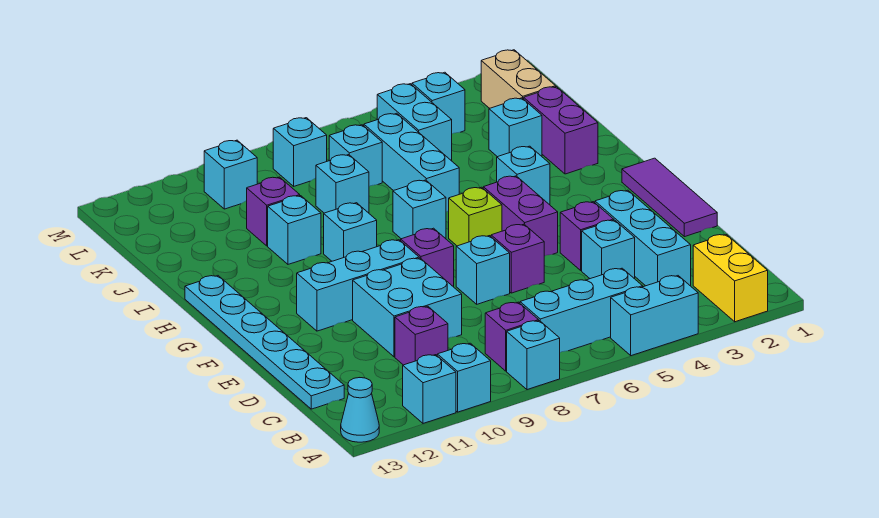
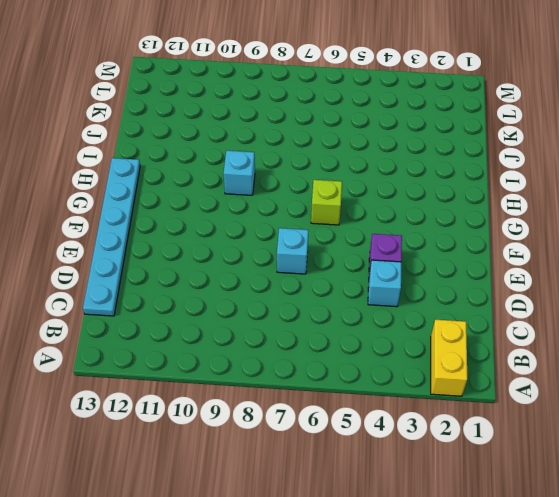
none -> cyan brick A4:A5 level 1
none -> cyan brick A8 level 1
none -> cyan brick A10 level 1
none -> cyan brick A11 level 1

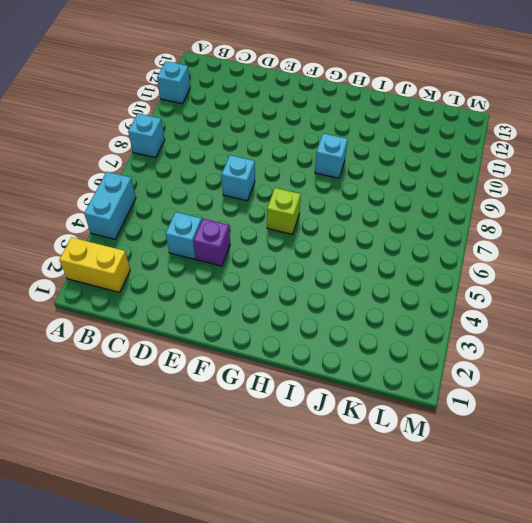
none -> cyan brick A10 level 1
none -> cyan cone A13 level 1
none -> cyan brick B5:B7 level 1
none -> purple brick B8 level 1

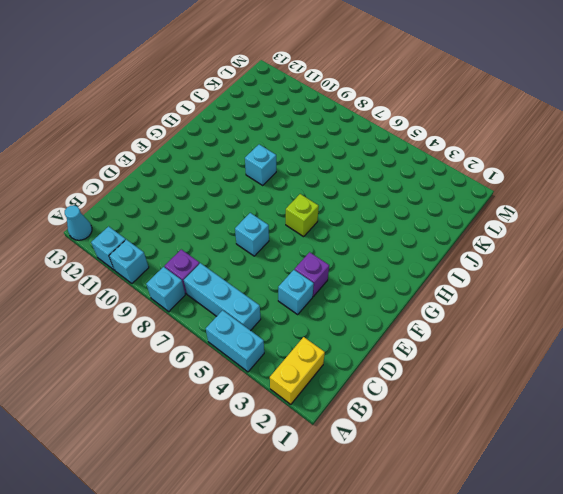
none -> cyan brick C3:E3 level 1
none -> purple brick C10 level 1
none -> cyan plate C13:H13 level 1
none -> cyan brick D9:E10 level 1

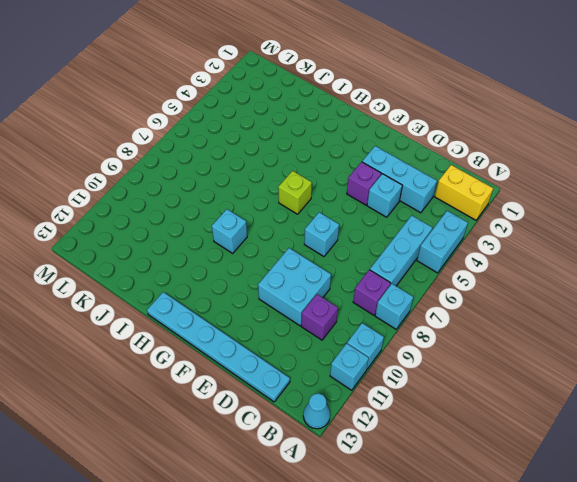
none -> purple tile E1:G1 level 1
none -> purple brick E6 level 1
none -> purple brick F5:G5 level 1
none -> purple brick F8 level 1

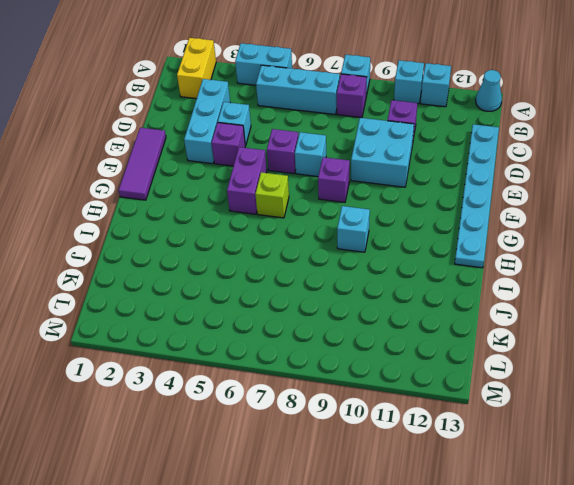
none -> cyan brick F9:F11 level 1
none -> cyan brick H4 level 1
none -> cyan brick H7 level 1
none -> purple brick I2:J2 level 1

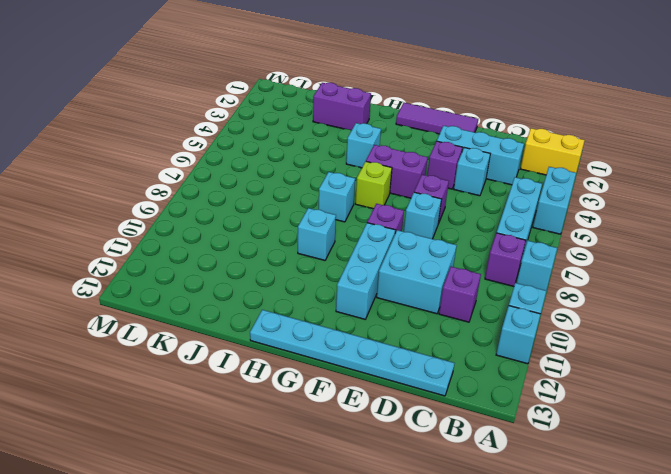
none -> cyan cone A13 level 1
none -> cyan brick I6:K6 level 1
none -> cyan brick I10 level 1
none -> cyan brick J3 level 1

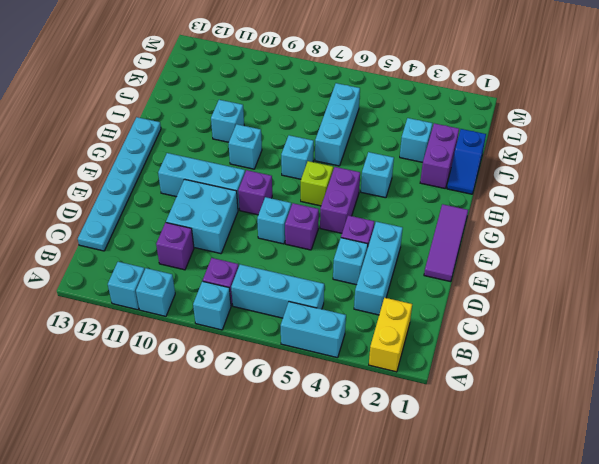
blue slope I1:J1 level 1 top J -> none
none -> cyan cone A13 level 1
none -> cyan brick J8 level 1
none -> purple brick J10 level 1
none -> tan brick K2:L2 level 1

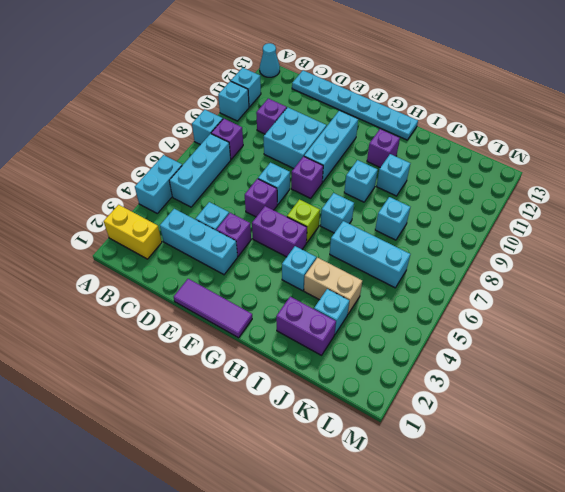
purple brick H11 level 1 -> purple brick J10 level 1
tan brick I4:J4 level 1 -> tan brick K2:L2 level 1
none -> cyan brick K5:L5 level 1
none -> cyan brick K7 level 1
none -> cyan brick L4 level 1
none -> cyan brick L8 level 1

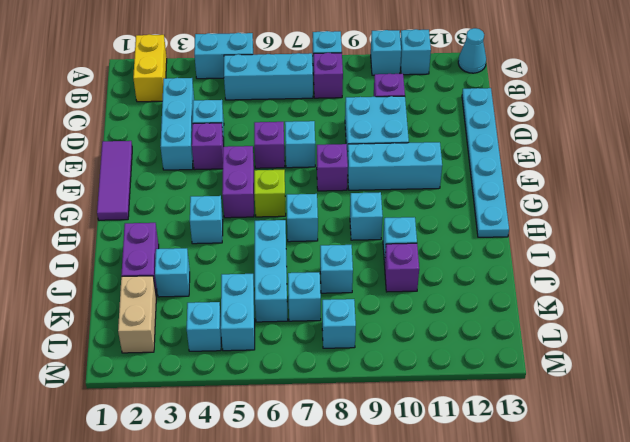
none -> cyan brick L10 level 1

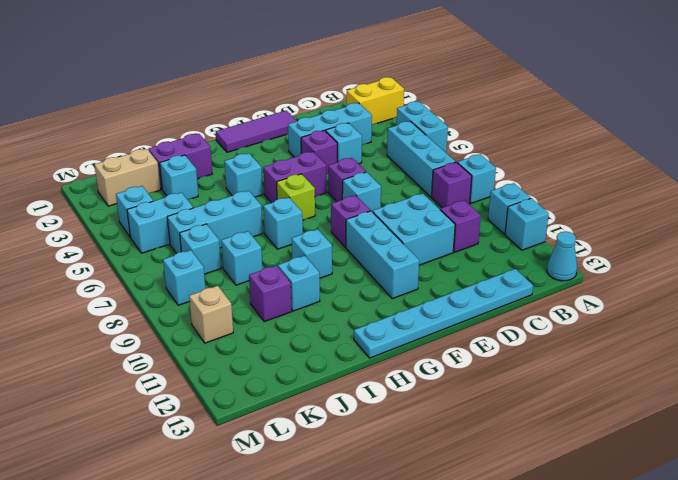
tan brick L10 level 1 -> cyan brick L10 level 1

